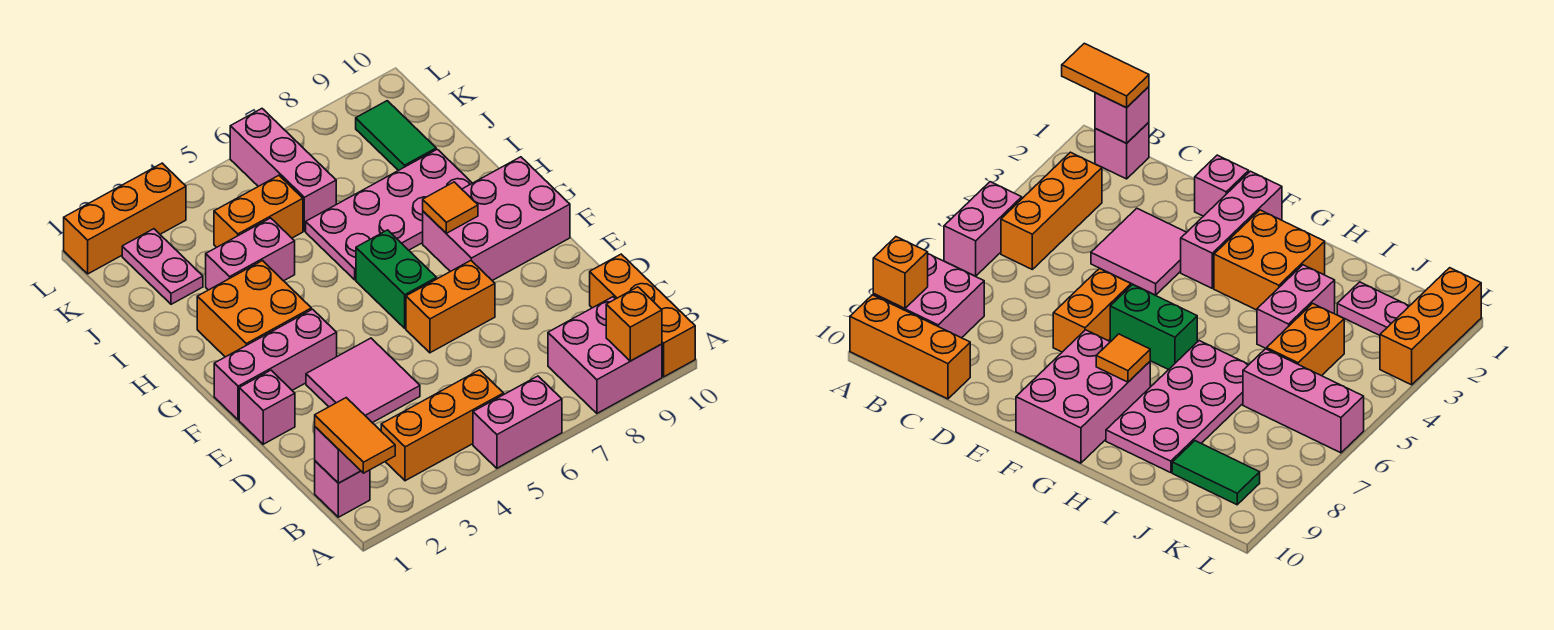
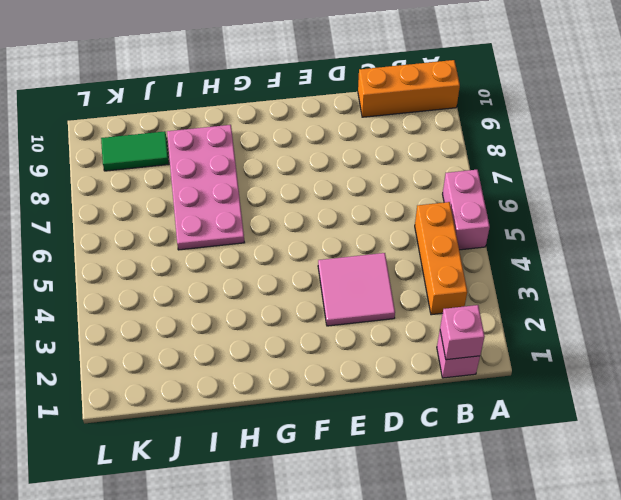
none -> pink brick A8:B9 level 1
none -> pink brick E1 level 1
none -> orange brick E6:E7 level 1

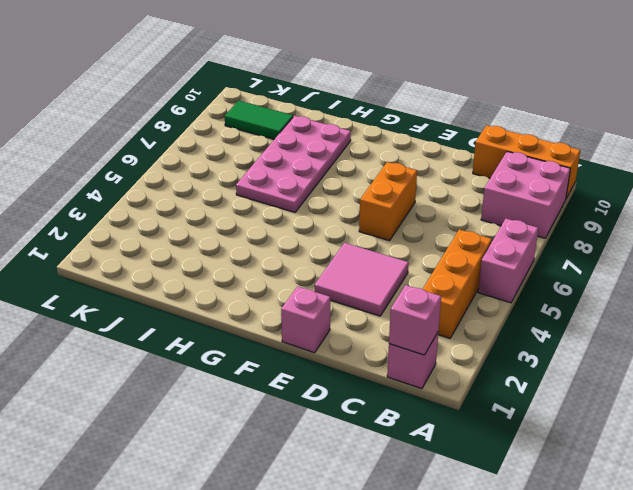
none -> pink brick F1:F3 level 1
none -> green brick F6:G6 level 1
none -> pink brick F8:G10 level 1

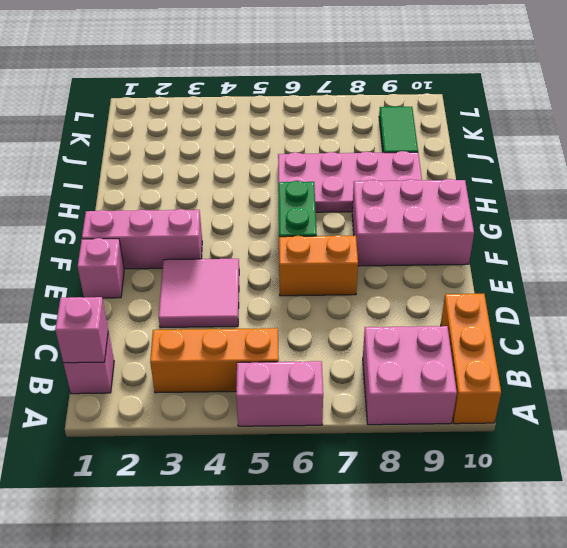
none -> orange brick G2:H3 level 1
none -> pink brick I3:I4 level 1
none -> pink plate J2:K2 level 1

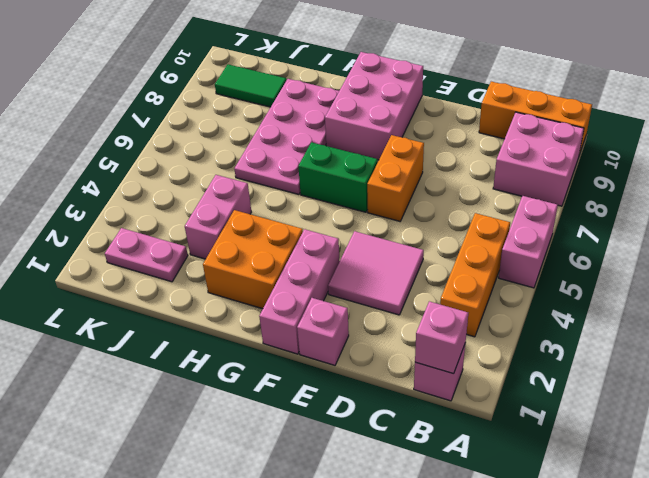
none -> orange brick J4:J5 level 1
none -> pink brick J6:L6 level 1
none -> orange brick L1:L3 level 1

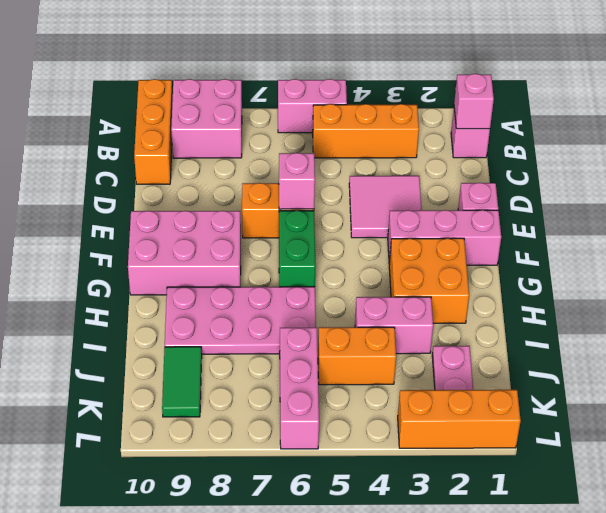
pink brick E6 level 2 -> none
none -> orange brick A9 level 2
none -> orange tile G8 level 2
none -> orange tile A1:B1 level 3

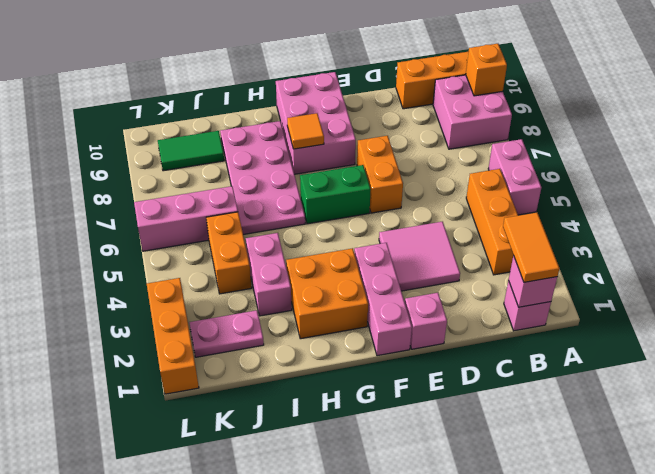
orange tile B1:B2 level 3 -> orange tile A1:B1 level 3

